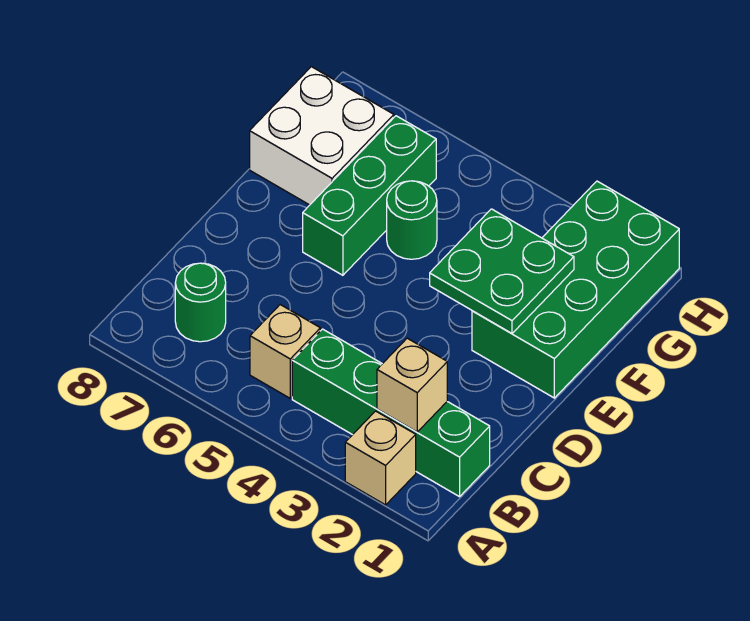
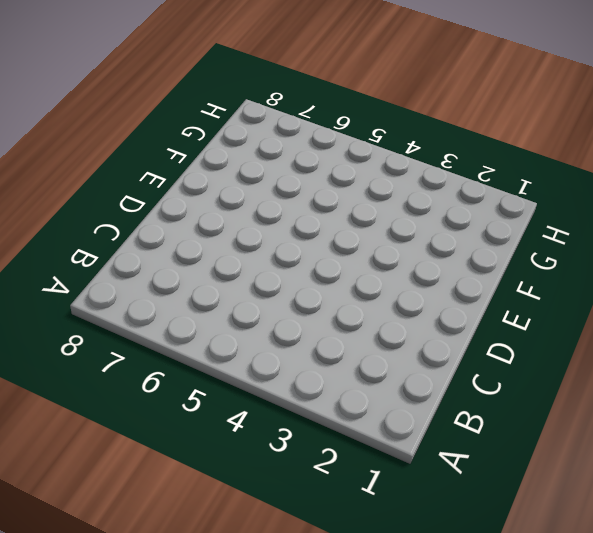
none -> tan brick A2 level 1
none -> green brick B1:B4 level 1

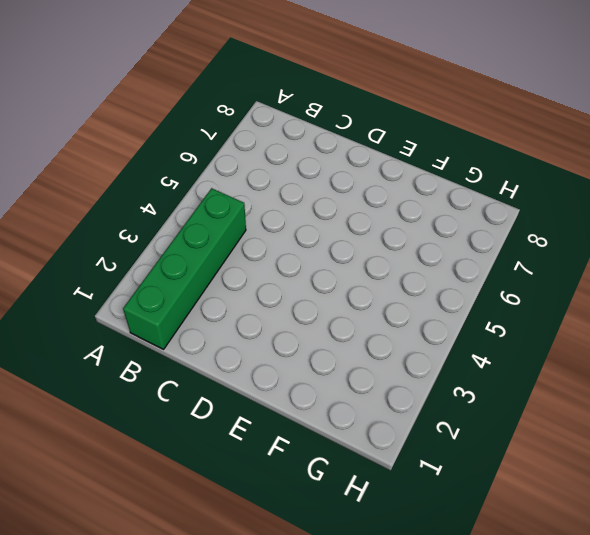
none -> tan brick A2 level 1
none -> tan brick B5 level 1

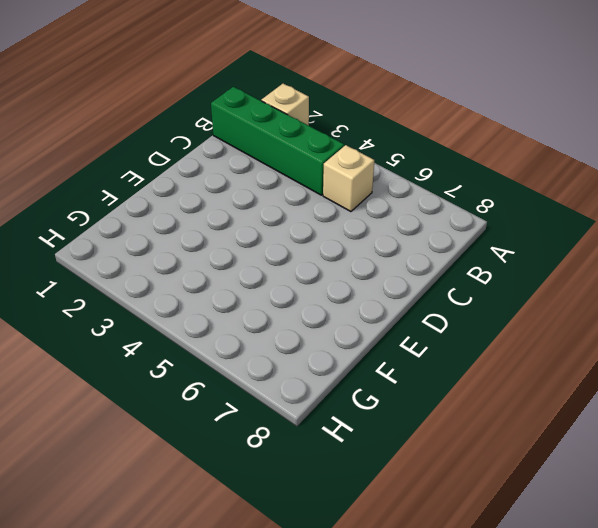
none -> green round brick B7 level 1
none -> green brick E1:H2 level 1

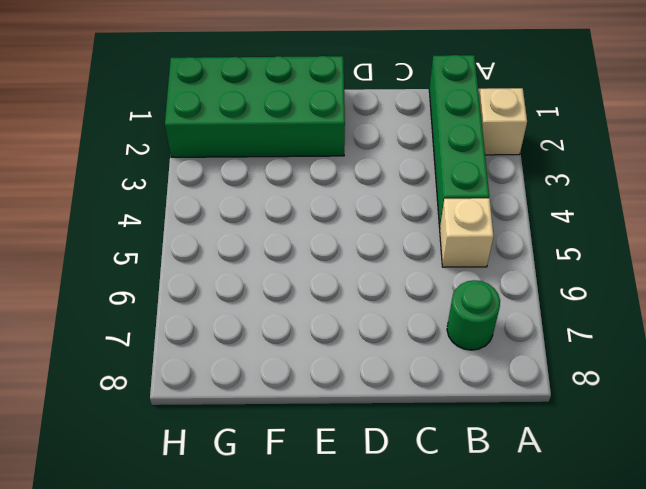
none -> green brick E6:G6 level 1
none -> green round brick F5 level 1

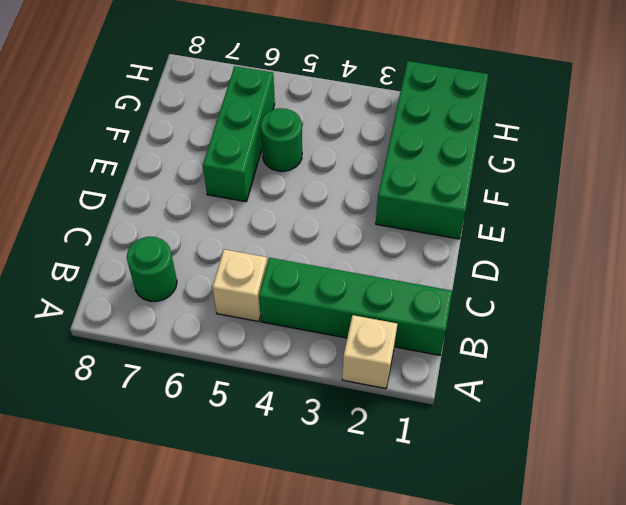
none -> white brick F7:G8 level 1
none -> tan brick B2 level 2

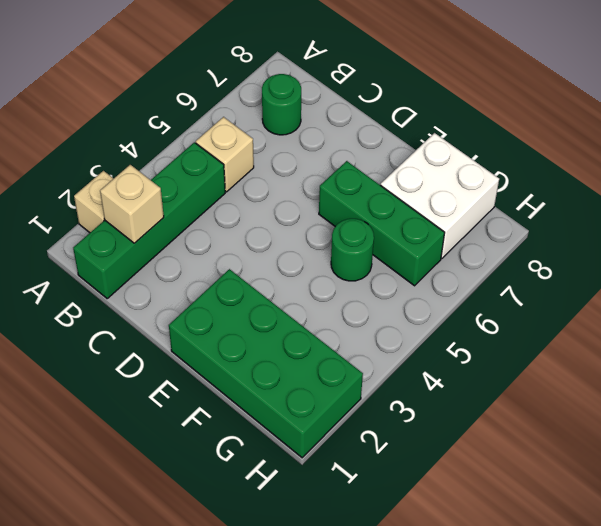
none -> green plate E2:F3 level 2

